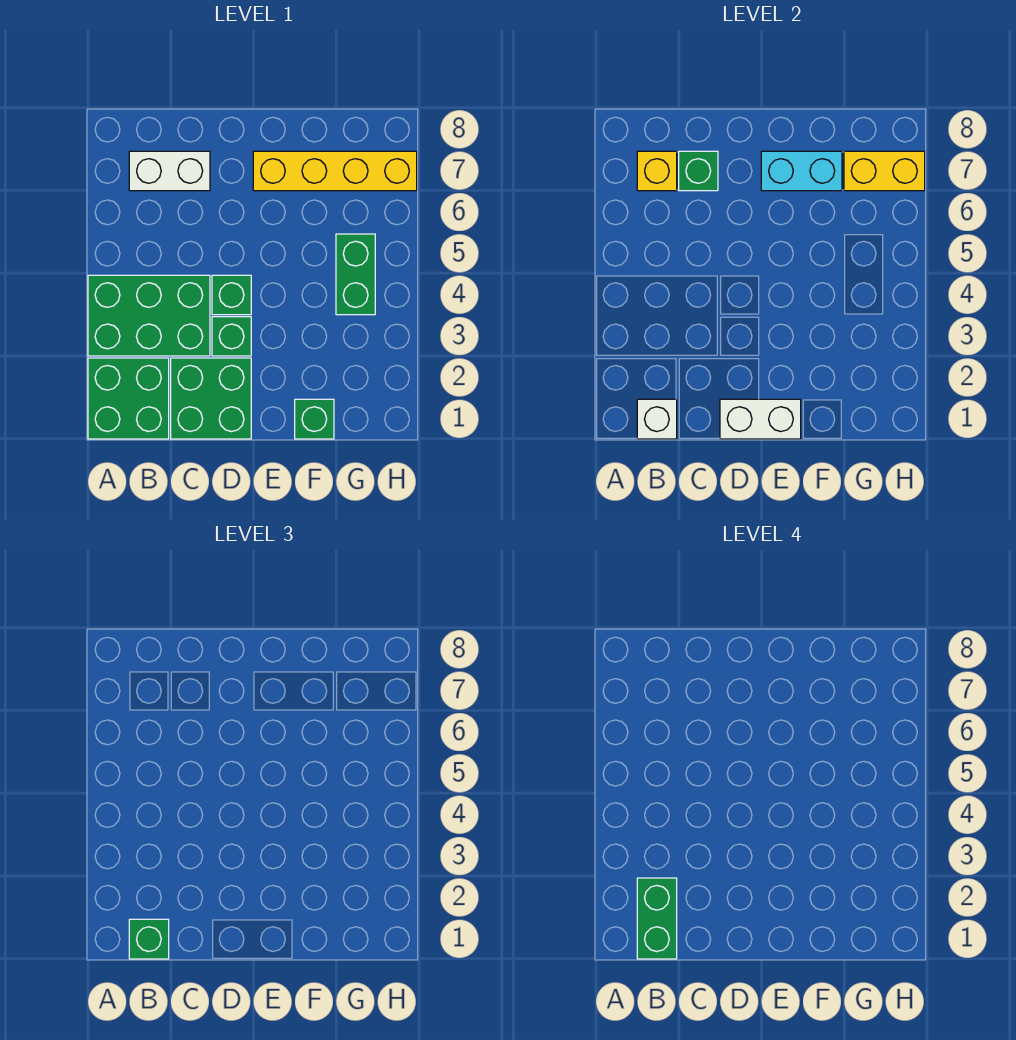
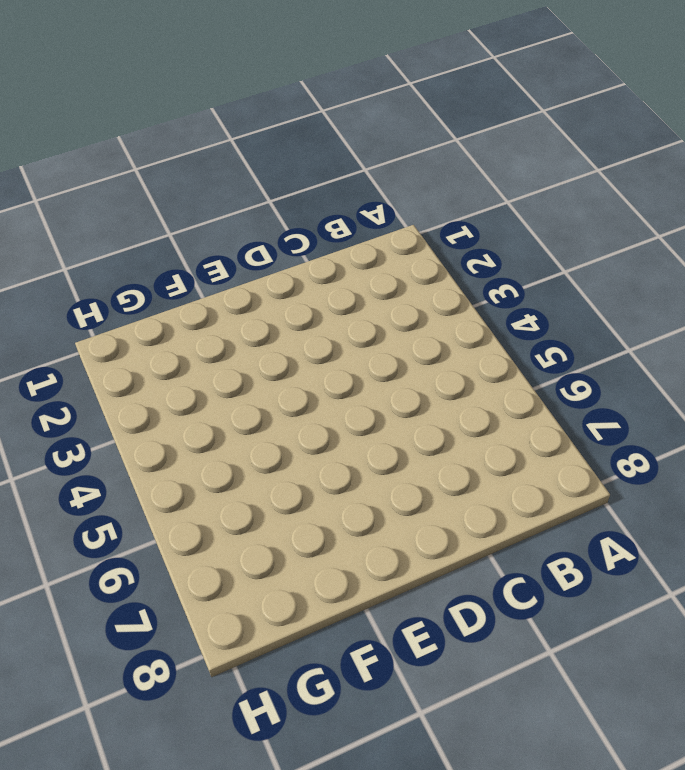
none -> green brick A1:B2 level 1
none -> green brick A3:C4 level 1
none -> white brick B7:C7 level 1

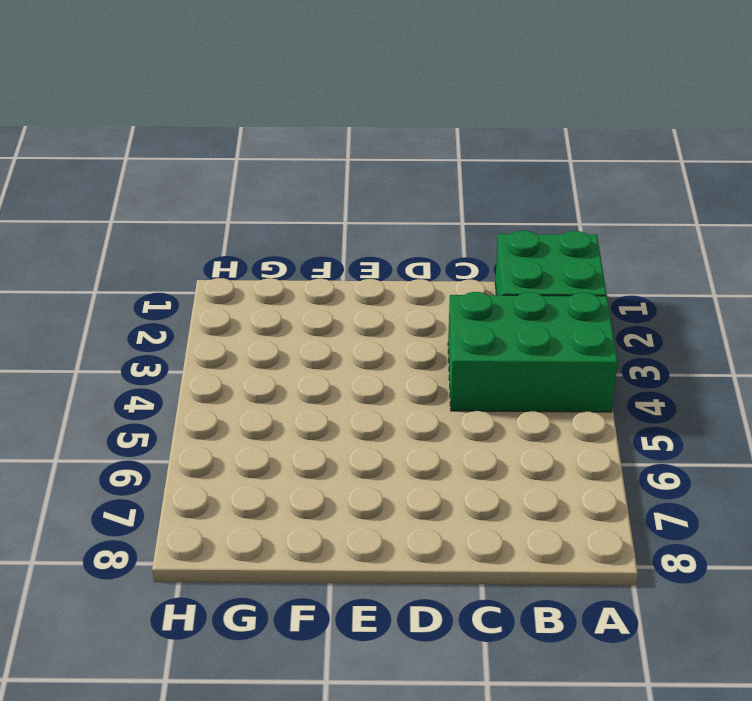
none -> white brick B7:C7 level 1
none -> green brick C1:D2 level 1
none -> green brick D3 level 1

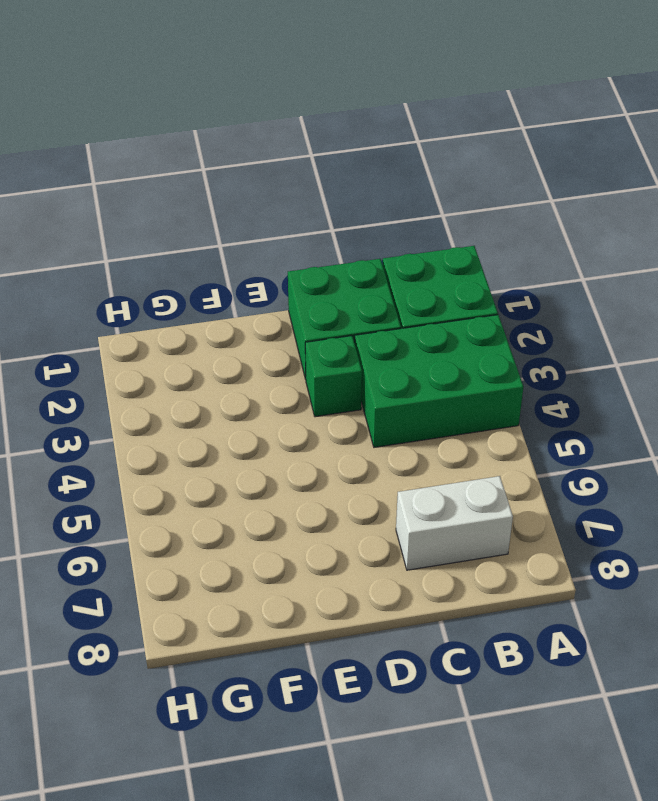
none -> green brick D4 level 1
none -> yellow brick E7:H7 level 1
none -> green brick F1 level 1

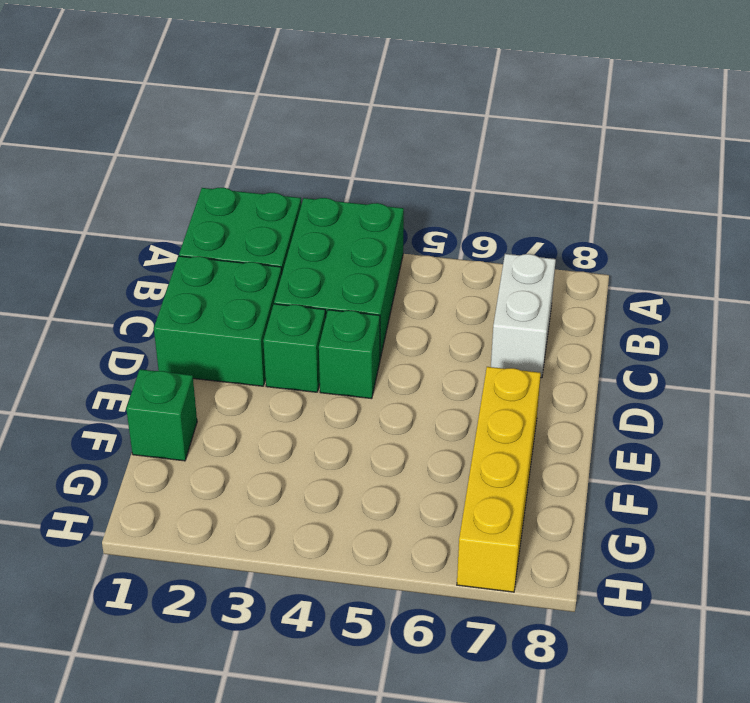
none -> green brick G4:G5 level 1
none -> white brick B1 level 2
none -> yellow brick B7 level 2

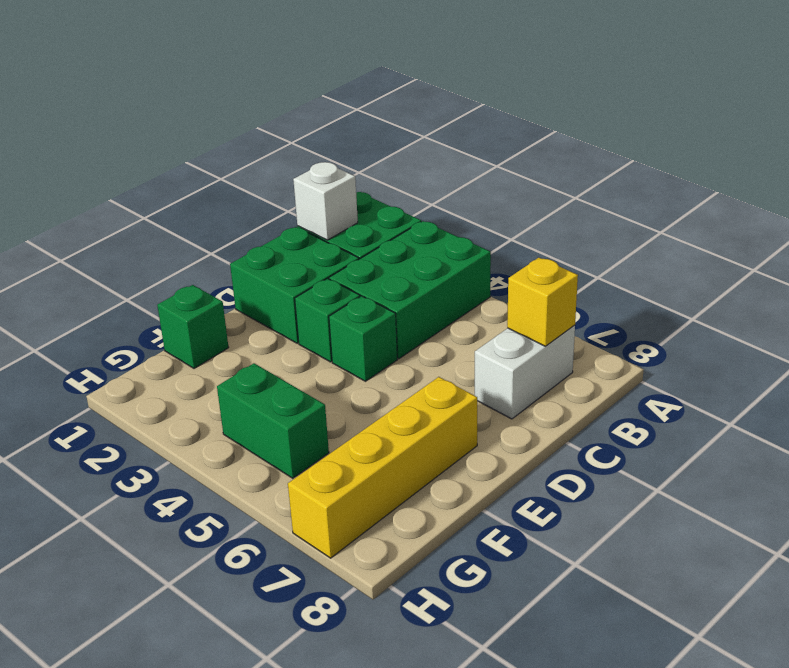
none -> green brick C7 level 2
none -> white brick D1:E1 level 2
none -> cyan brick E7:F7 level 2

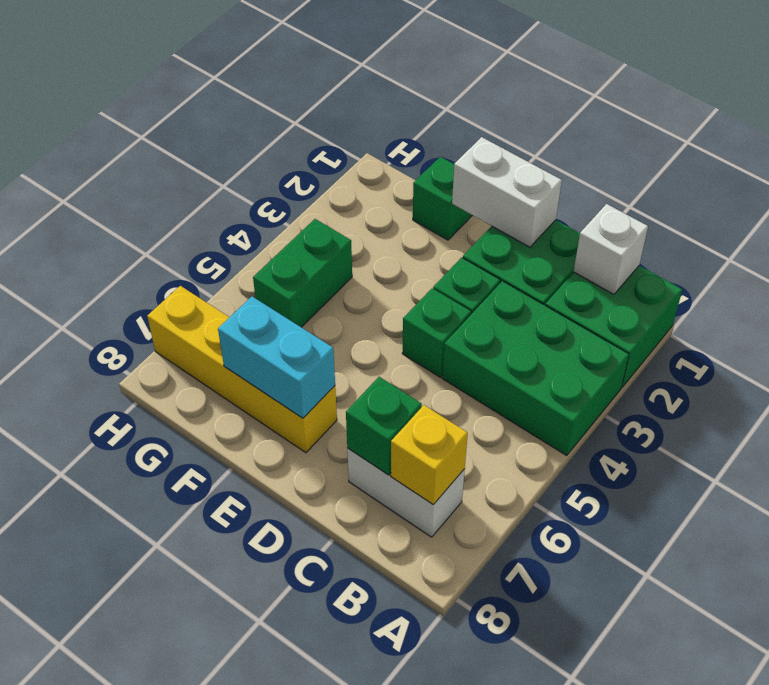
none -> yellow brick G7:H7 level 2
none -> green brick B1 level 3
none -> green brick B1:B2 level 4

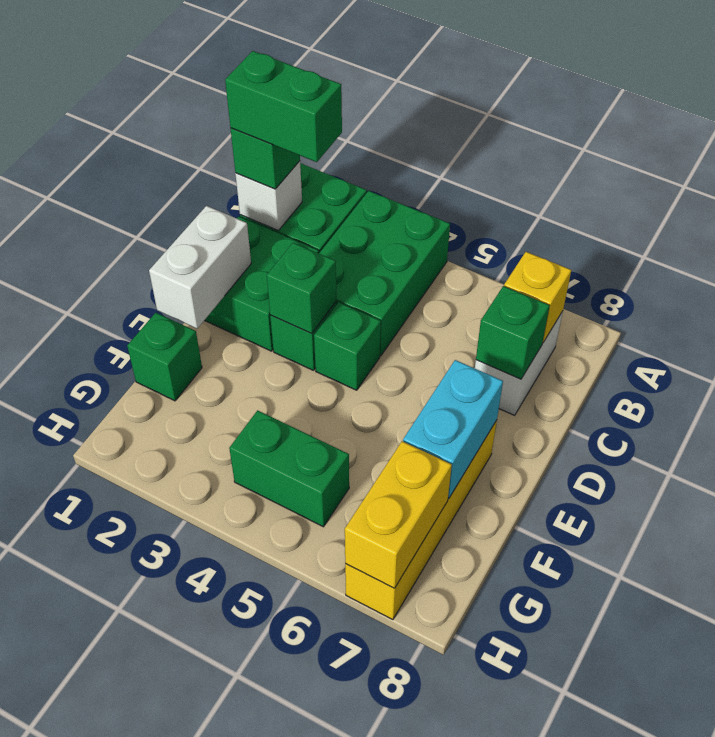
green brick D3 level 2 -> none

